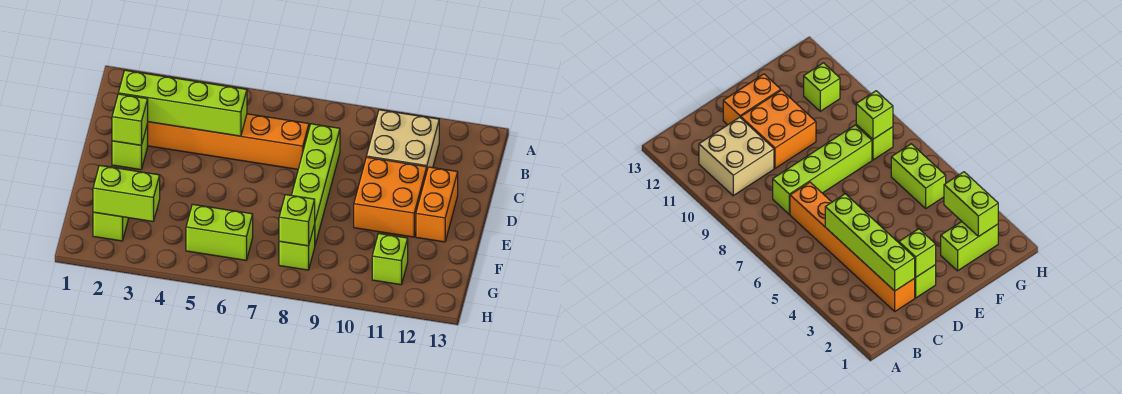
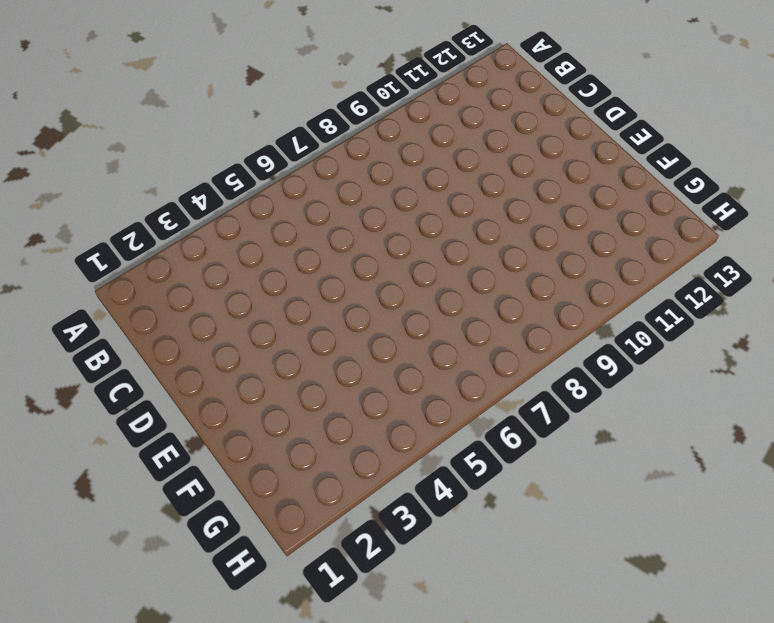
none -> tan brick B10:C11 level 1
none -> orange brick C2:C7 level 1
none -> lime brick C8:F8 level 1

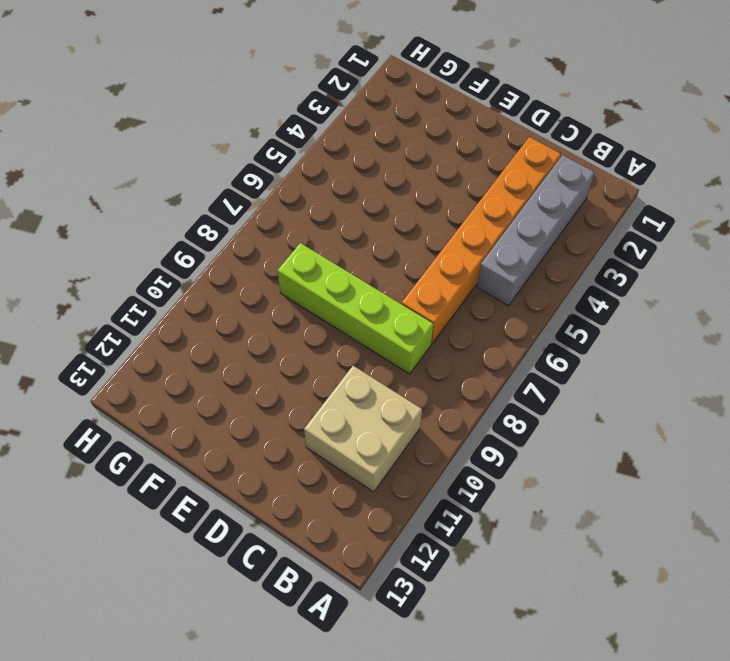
grey brick B2:B5 level 1 -> none
none -> lime brick D2 level 1
none -> orange brick D10:E11 level 1
none -> orange brick D12:E12 level 1

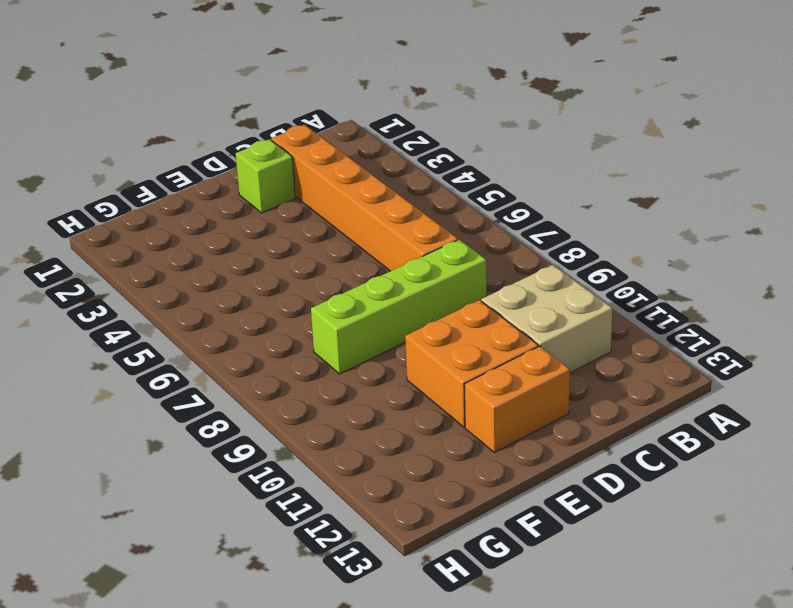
none -> lime brick F2:G2 level 1
none -> lime brick G5:G6 level 1
none -> lime brick G8 level 1

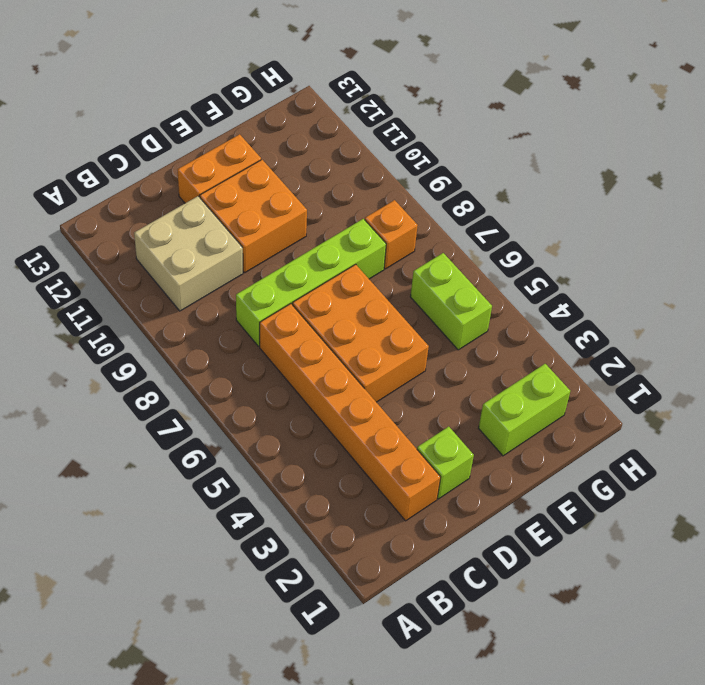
orange brick D5:E7 level 1 -> none
orange brick G8 level 1 -> lime brick G8 level 1
none -> lime brick G11 level 1
none -> lime brick C2:C5 level 2
none -> lime brick D2 level 2

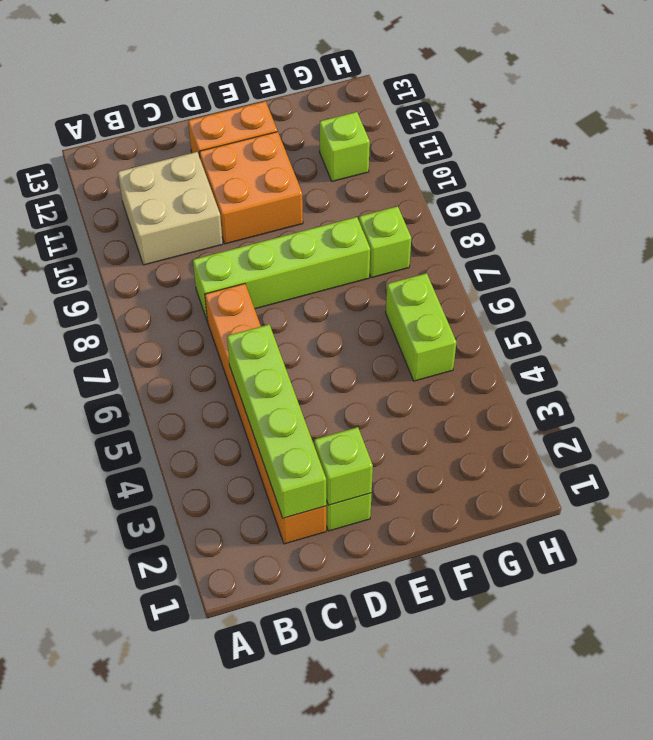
none -> lime brick F2:G2 level 1
none -> lime brick G2:G3 level 2
none -> lime brick G8 level 2

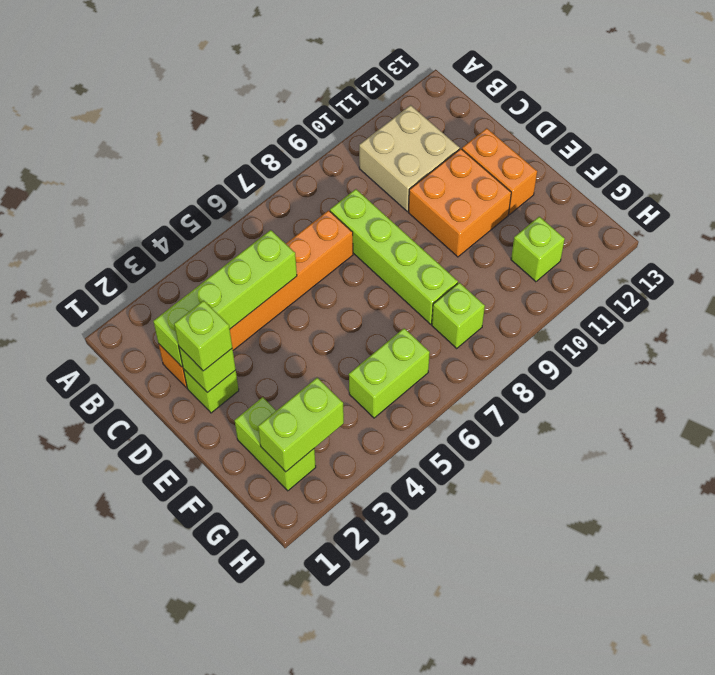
lime brick D2 level 3 -> lime brick G8 level 2

